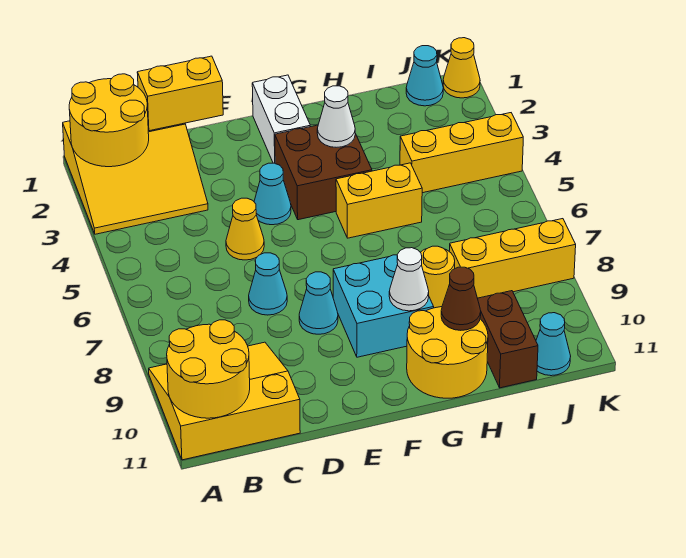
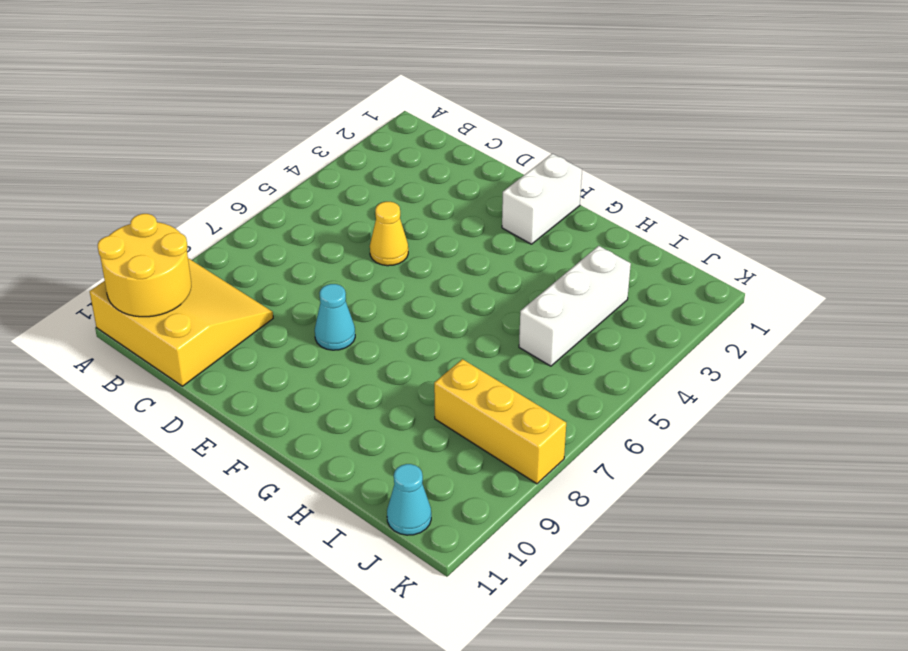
white brick I3:I5 level 1 -> yellow brick I4:K4 level 1
none -> yellow slope A1:C3 level 1 top 1
none -> cyan cone D7 level 1
none -> cyan cone E4 level 1

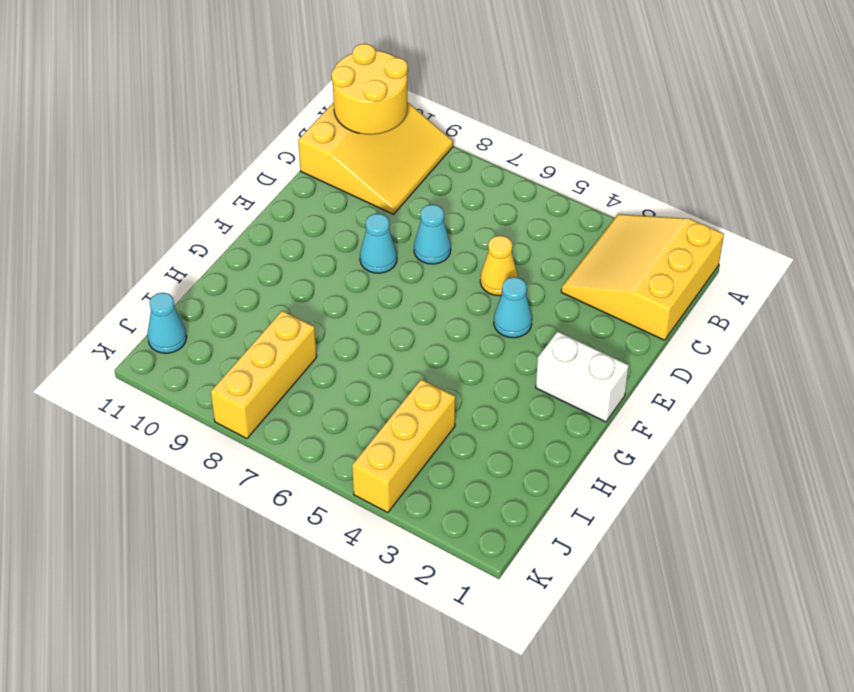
none -> brown brick F3:G4 level 1
none -> cyan brick F8:G9 level 1
none -> yellow brick G5:H5 level 1

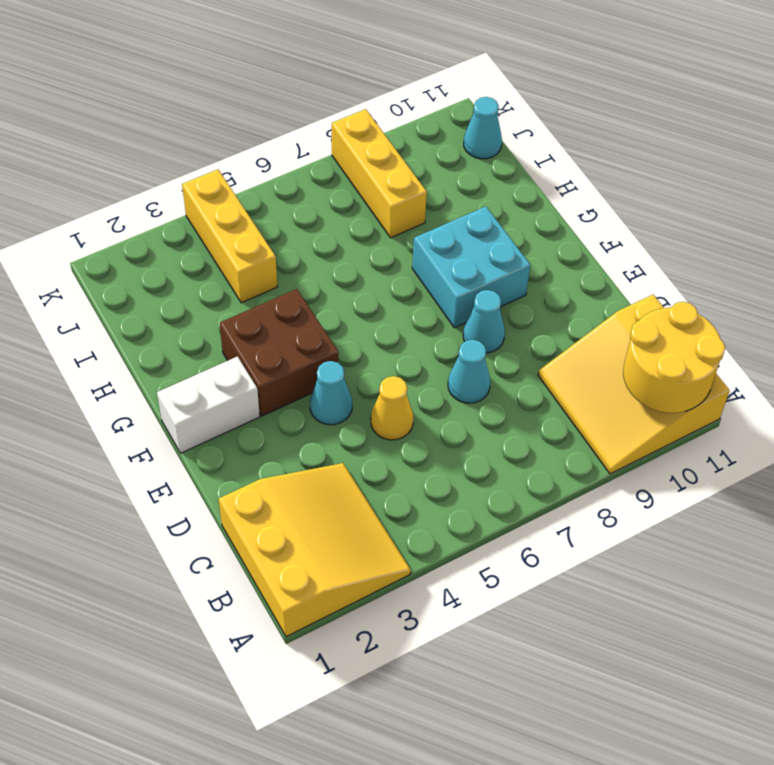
none -> yellow brick G5:H5 level 1
none -> yellow round brick G10:H11 level 1
none -> yellow round brick H8 level 1

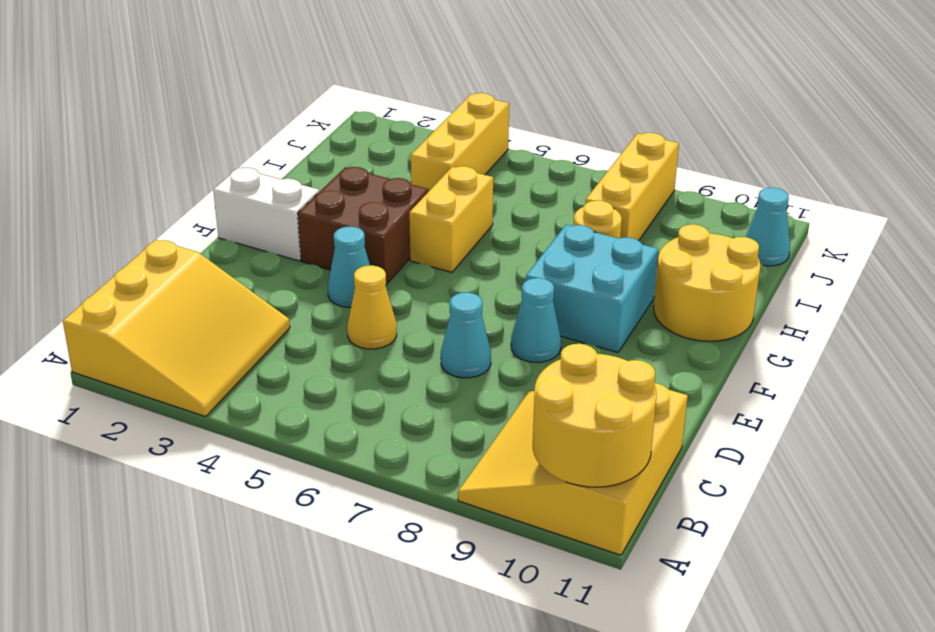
none -> brown brick I10:I11 level 1
none -> cyan cone J1 level 1
none -> yellow cone K1 level 1

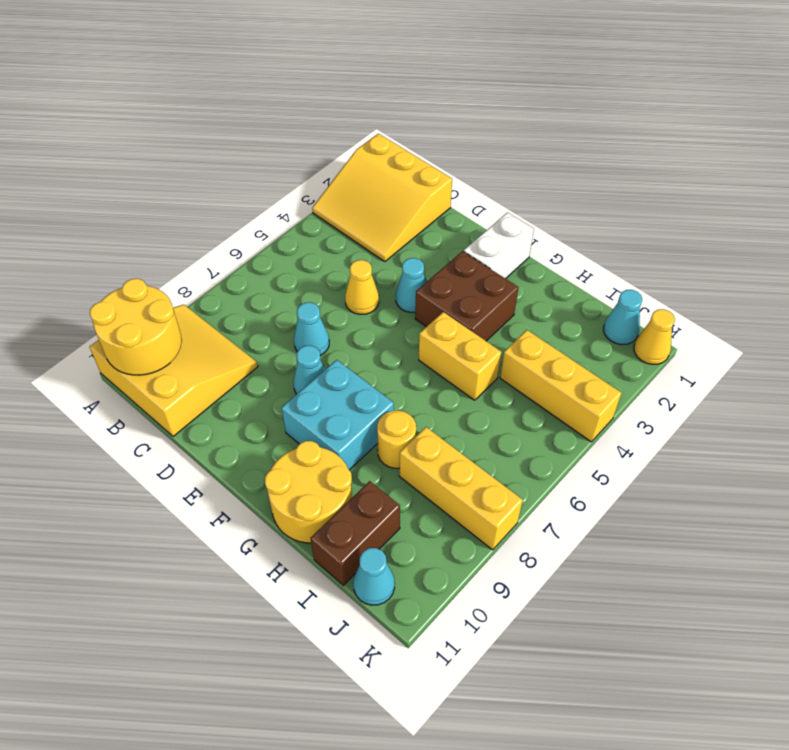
none -> yellow round brick A1:B2 level 2
none -> yellow brick C1:D1 level 2
none -> white cone G3 level 2

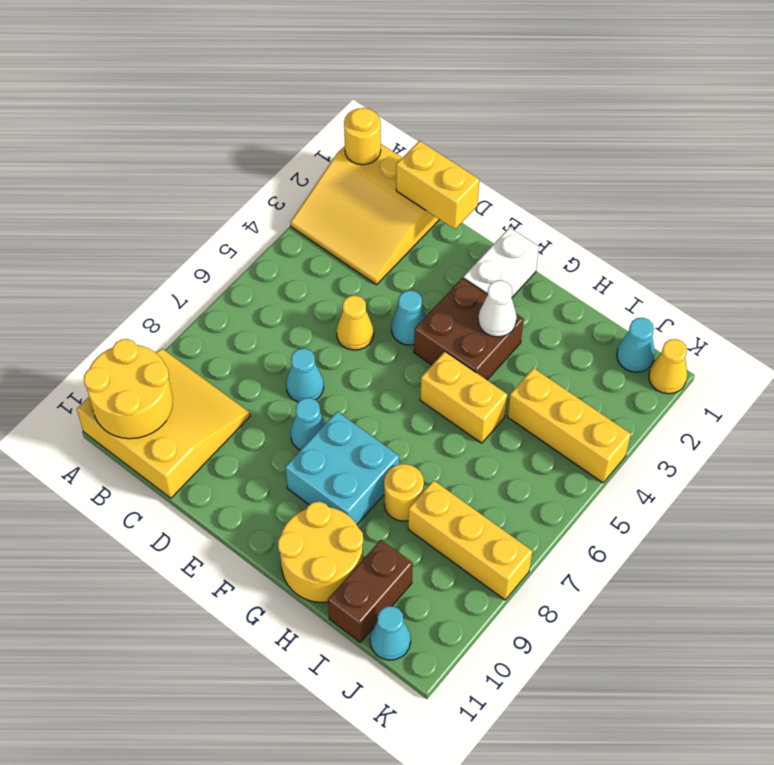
yellow round brick A1 level 2 -> yellow round brick A1:B2 level 2
none -> white cone G9 level 2
none -> brown cone H10 level 2

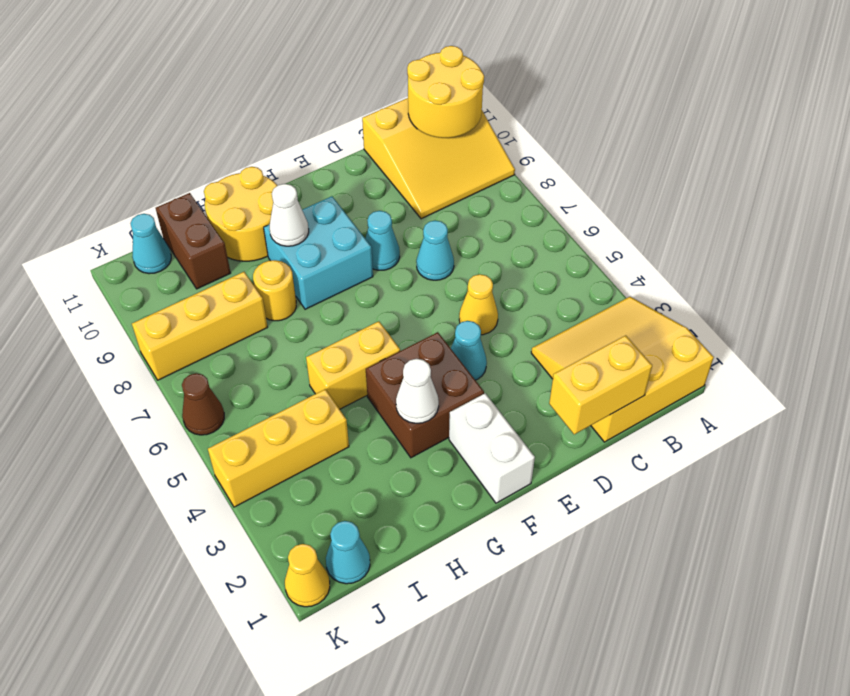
brown cone K6 level 1 -> brown cone H10 level 2
none -> yellow round brick A1:B2 level 2

